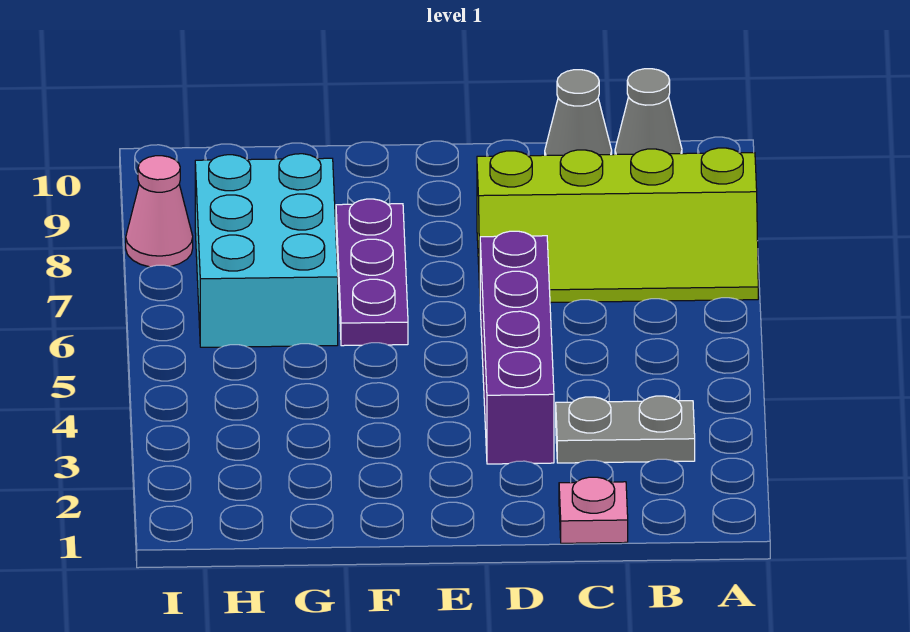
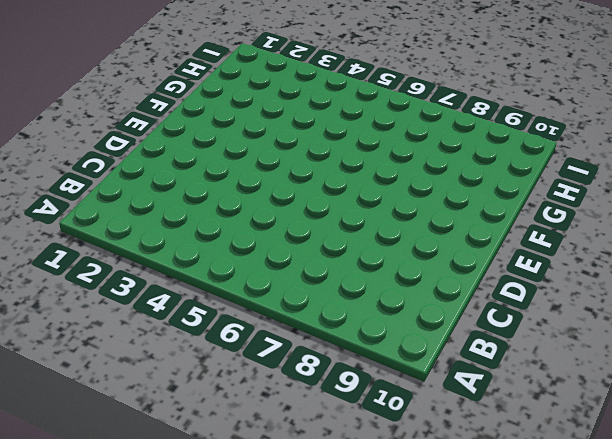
none -> lime slope A7:D8 level 1 top 8
none -> grey plate B3:C3 level 1

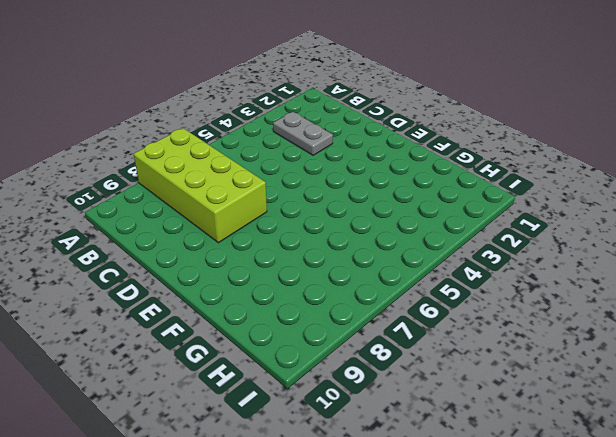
lime brick A7:D8 level 1 -> lime slope A7:D8 level 1 top 8
none -> grey cone B10 level 1
none -> pink plate C1 level 1

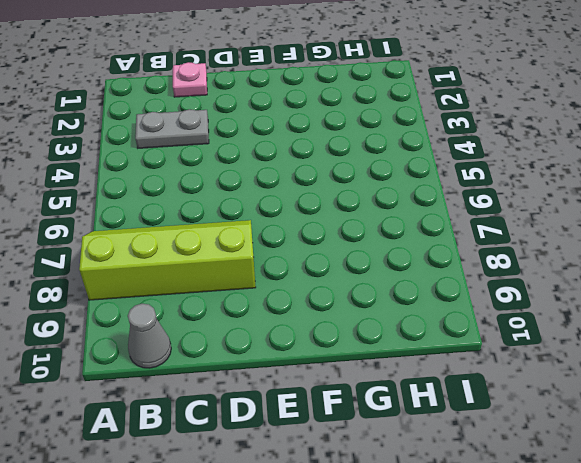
none -> grey cone C10 level 1
none -> purple brick D3:D6 level 1

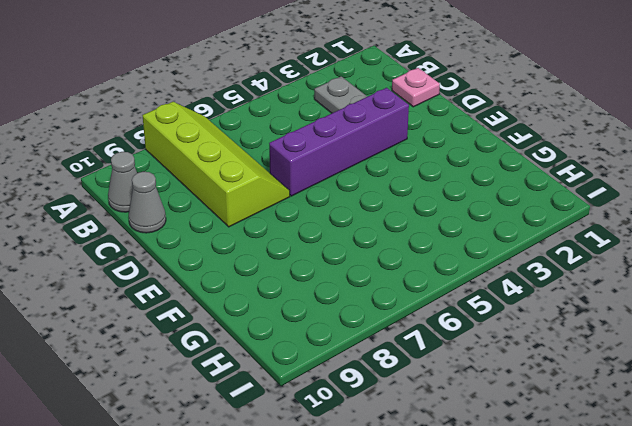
none -> purple plate F6:F8 level 1
none -> cyan brick G6:H8 level 1

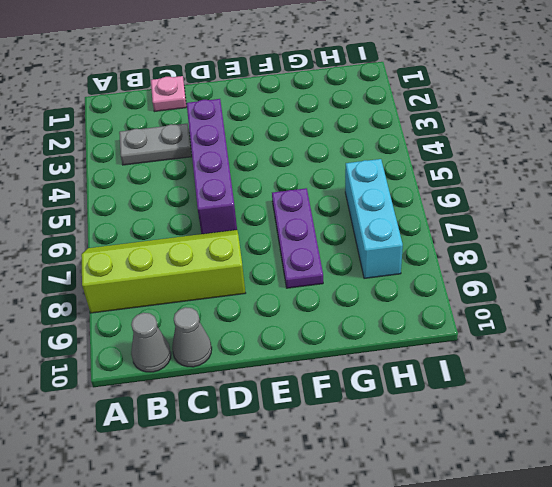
cyan brick H6:H8 level 1 -> cyan brick G6:H8 level 1
none -> pink cone I8 level 1

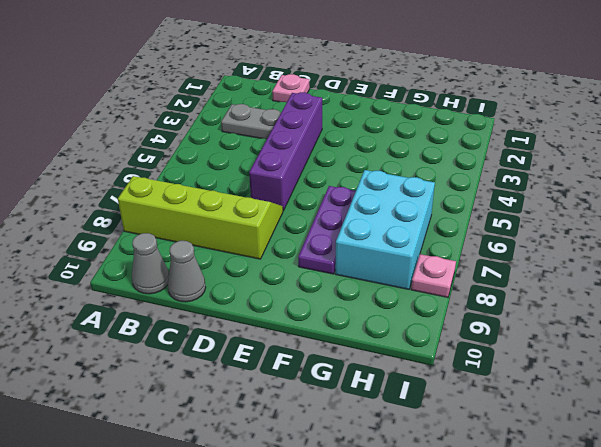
pink plate I8 level 1 -> pink cone I8 level 1

